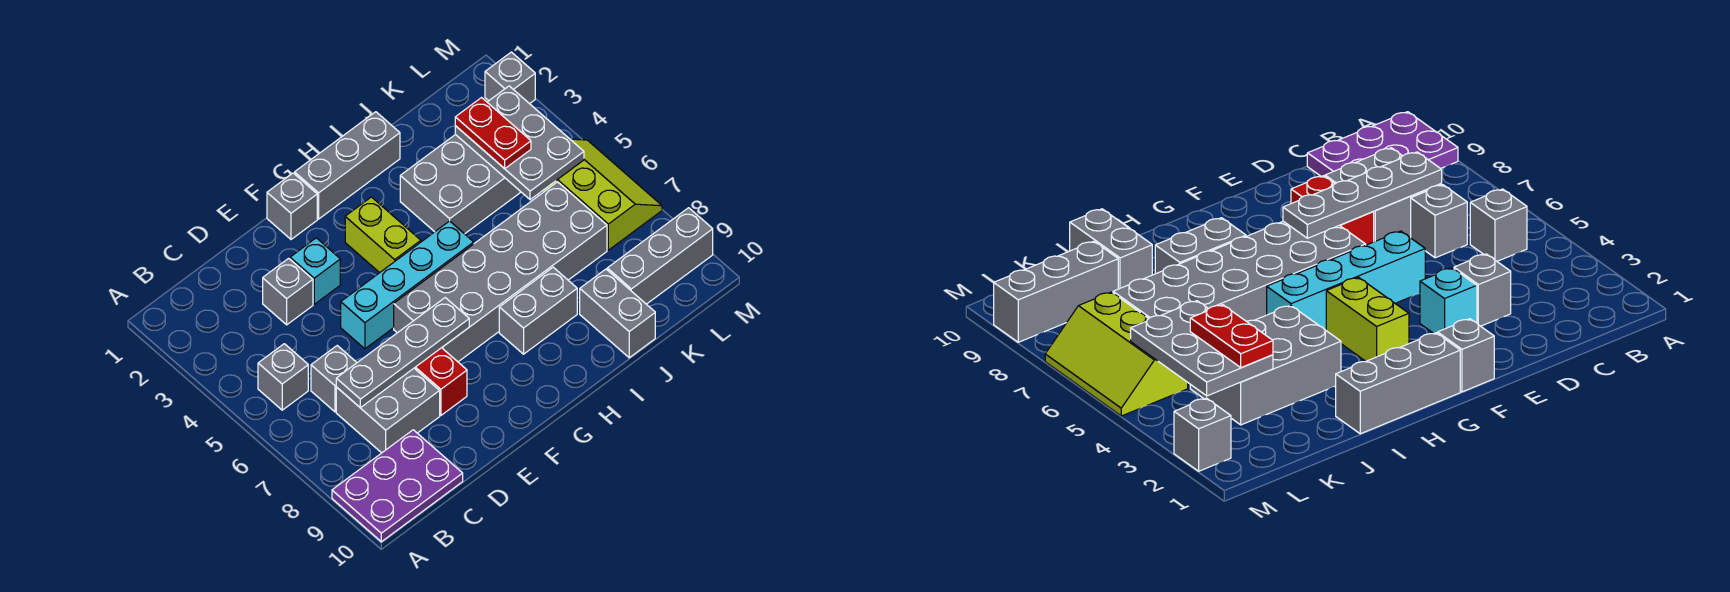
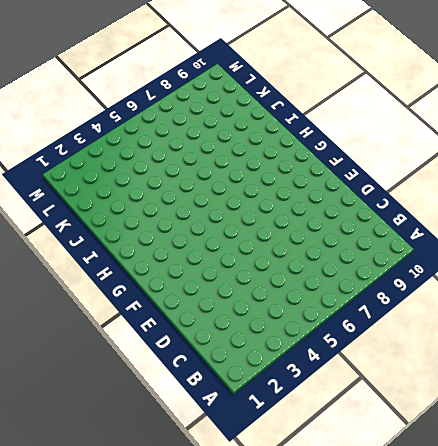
none -> purple plate A9:C10 level 1
none -> grey brick B5 level 1
none -> grey brick C6 level 1

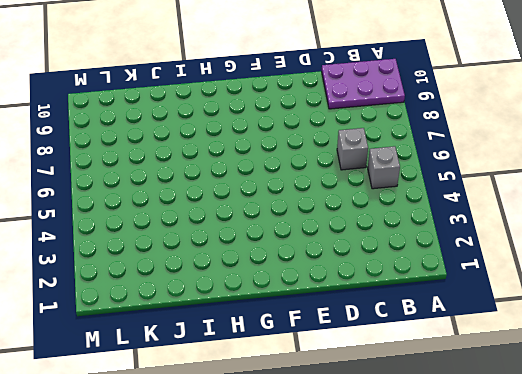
none -> grey brick C7:D8 level 1
none -> grey brick D3 level 1
none -> cyan brick E3 level 1

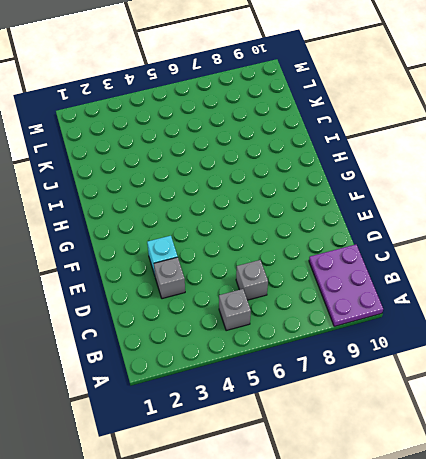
none -> grey brick C7:D8 level 1
none -> cyan brick E5:H5 level 1
none -> red brick E7:E8 level 1

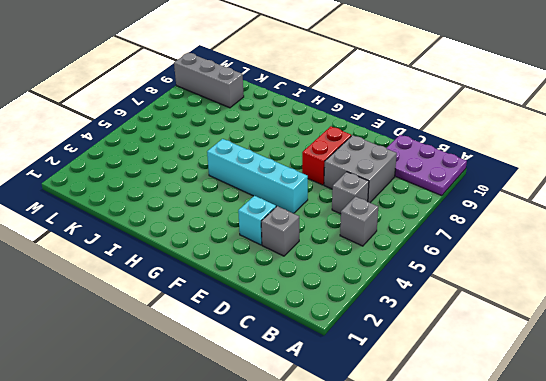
none -> grey brick F1 level 1
none -> grey brick F6:K7 level 1
none -> grey brick G1:I1 level 1

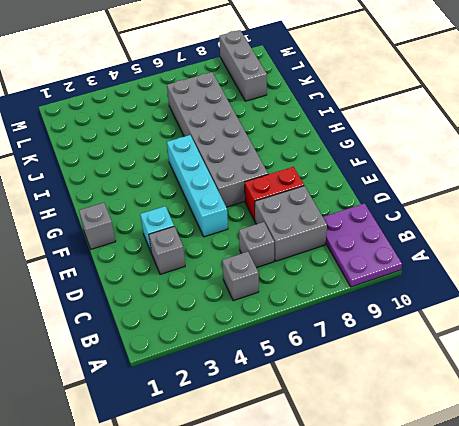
none -> grey brick G1:I1 level 1
none -> lime brick G3:G4 level 1
none -> grey brick H8:I8 level 1

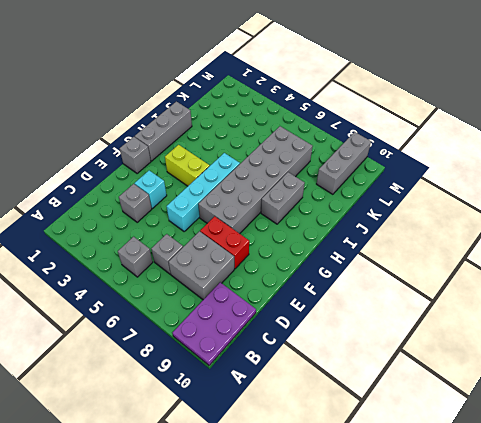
none -> grey brick I3:K4 level 1
none -> grey brick J9:J10 level 1
none -> lime slope L5:M7 level 1 top L

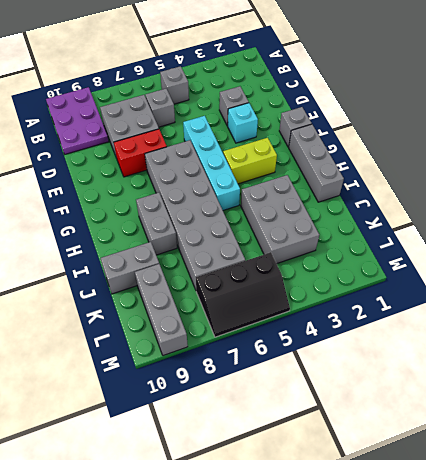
black slope L5:M7 level 1 top L -> lime slope L5:M7 level 1 top L
none -> grey brick M2 level 1
none -> grey plate C7:F7 level 2
none -> grey plate K3:L5 level 2

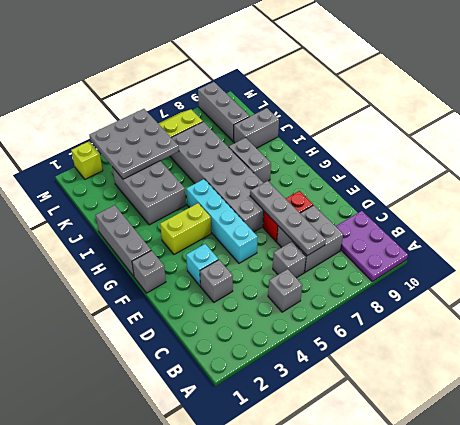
grey plate K3:M5 level 2 -> grey plate K3:L5 level 2
lime brick M2 level 1 -> grey brick M2 level 1
none -> red plate K3:K4 level 3

